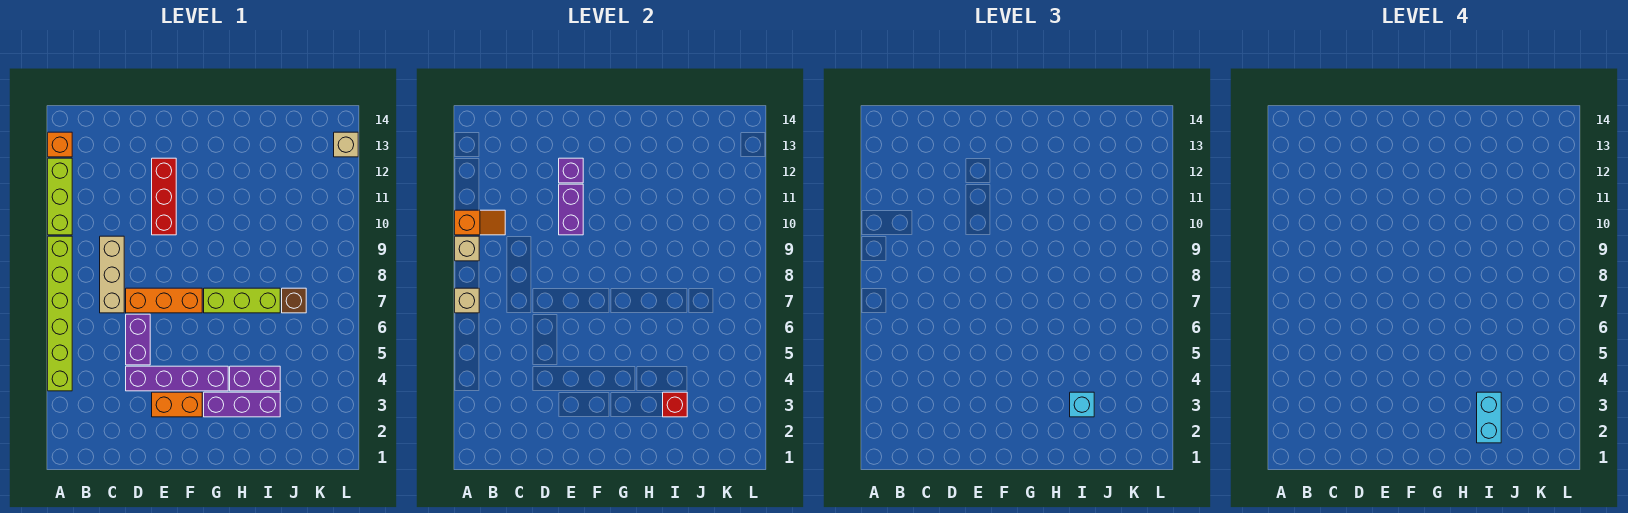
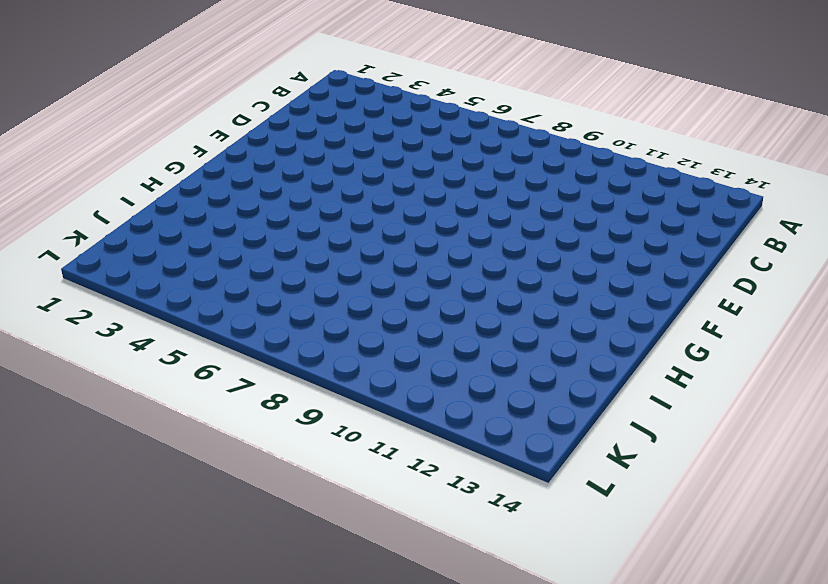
none -> lime brick A4:A9 level 1
none -> lime brick A10:A12 level 1
none -> orange brick A13 level 1

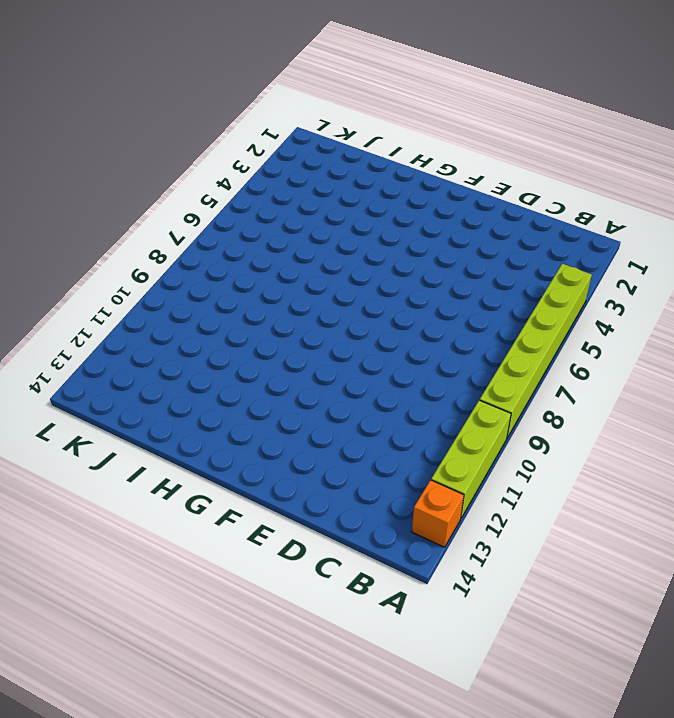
none -> tan brick C7:C9 level 1
none -> purple brick D4:G4 level 1
none -> purple brick D5:D6 level 1

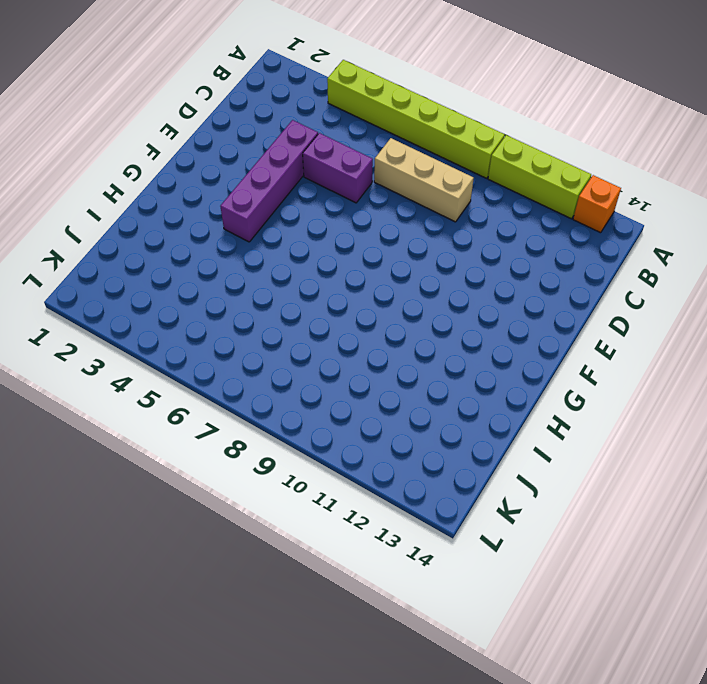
none -> orange brick D7:F7 level 1
none -> orange brick E3:F3 level 1
none -> red brick E10:E12 level 1

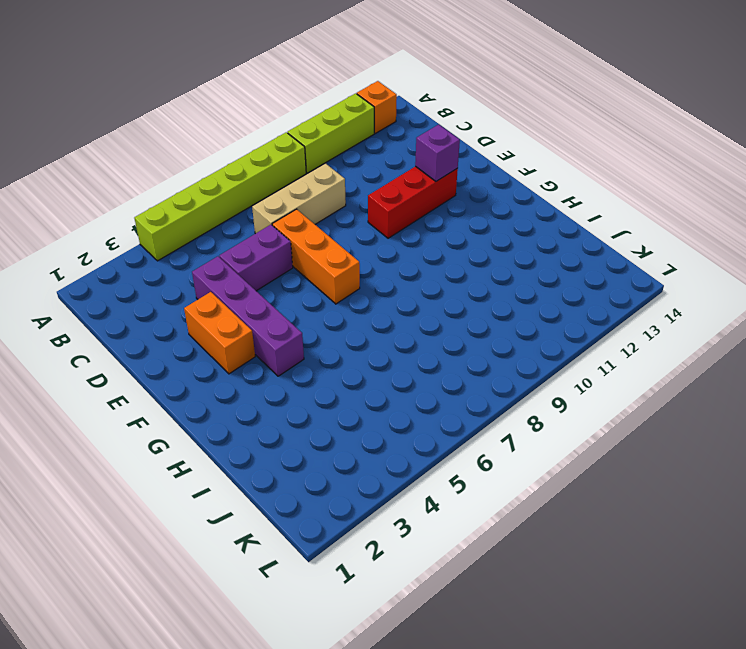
none -> purple brick G3:I3 level 1
none -> lime brick G7:I7 level 1
none -> purple brick H4:I4 level 1

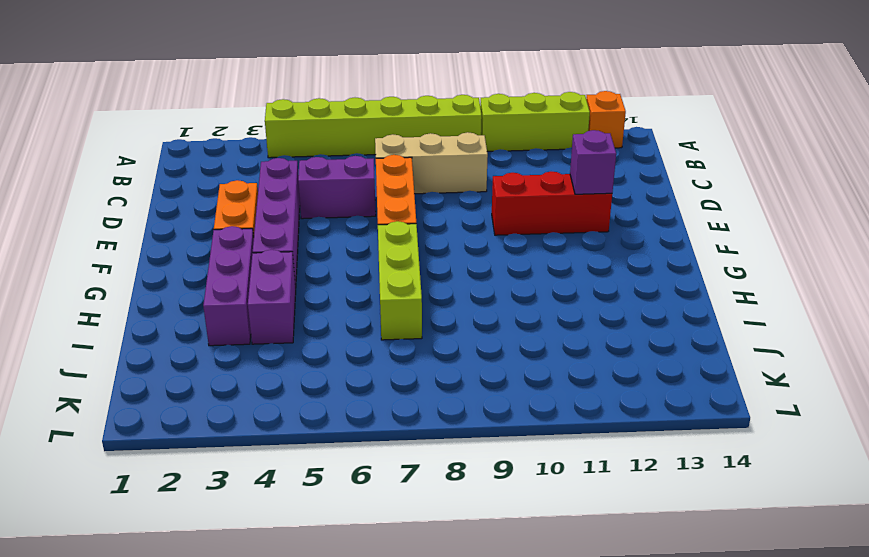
none -> brown brick J7 level 1
none -> tan brick L13 level 1
none -> tan brick A7 level 2

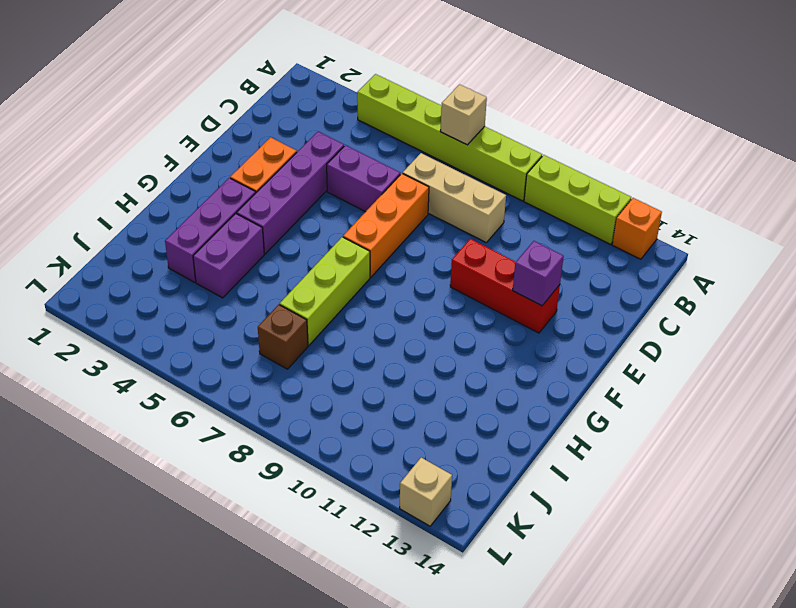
none -> tan brick A9 level 2
none -> orange slope A10:B10 level 2 top A
none -> purple brick E10:E11 level 2

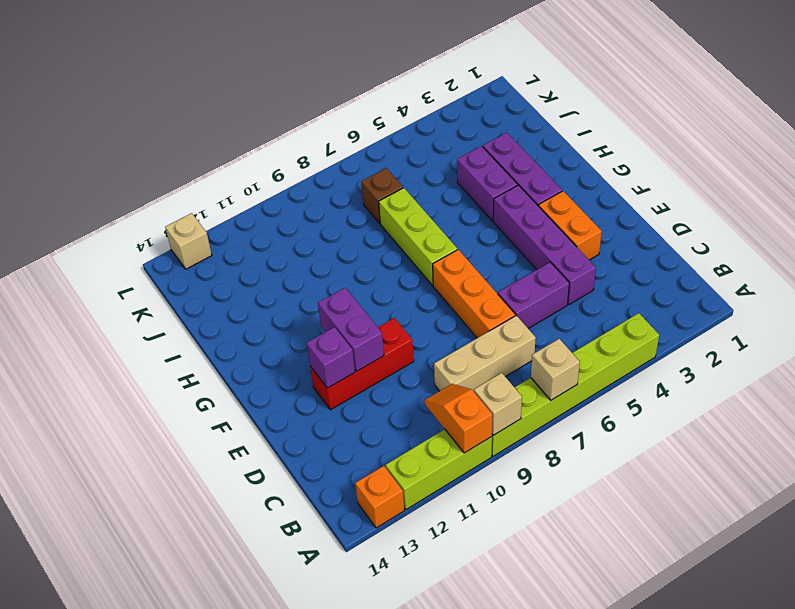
purple brick E11:F11 level 2 -> purple brick E10:E11 level 2
none -> red brick I3 level 2
none -> cyan brick I3 level 3
none -> cyan brick I2:I3 level 4

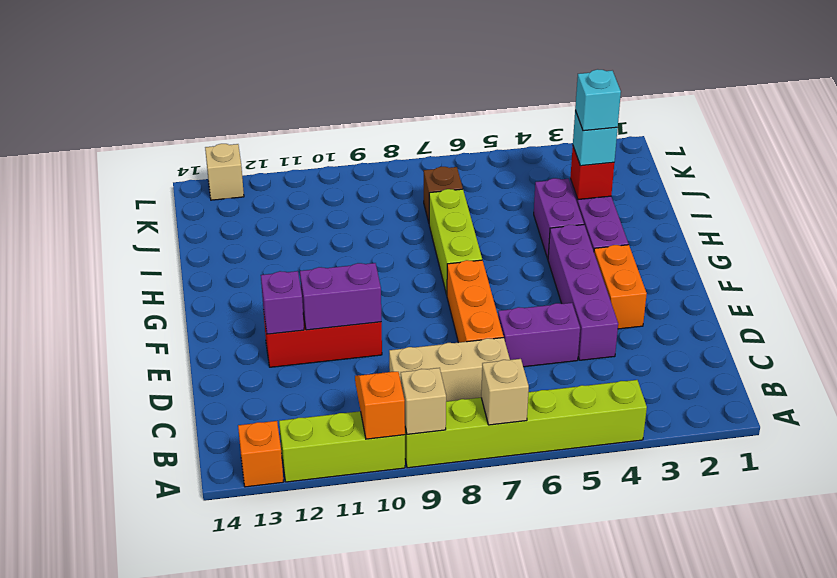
cyan brick I3 level 4 -> cyan brick I2:I3 level 4

